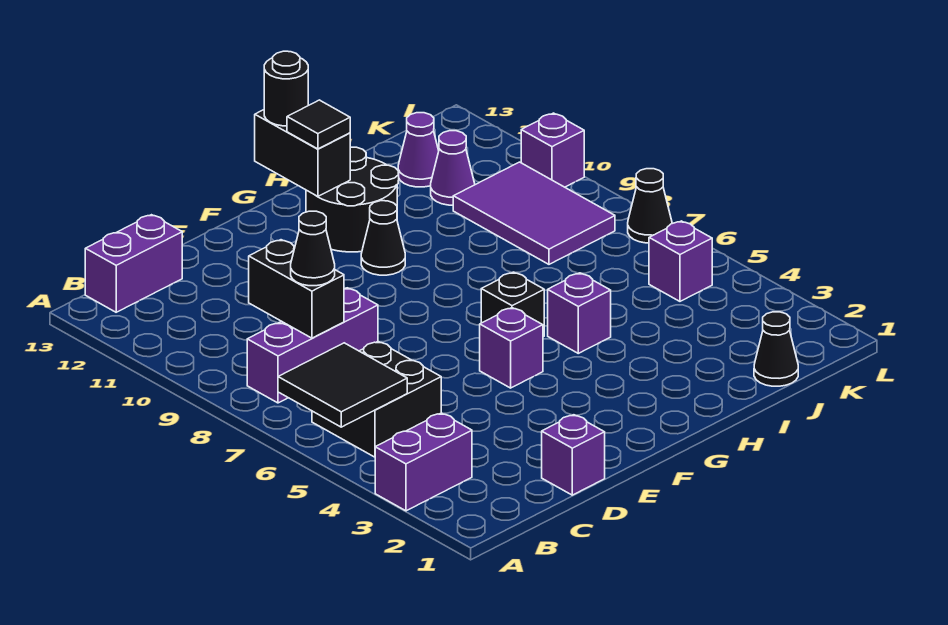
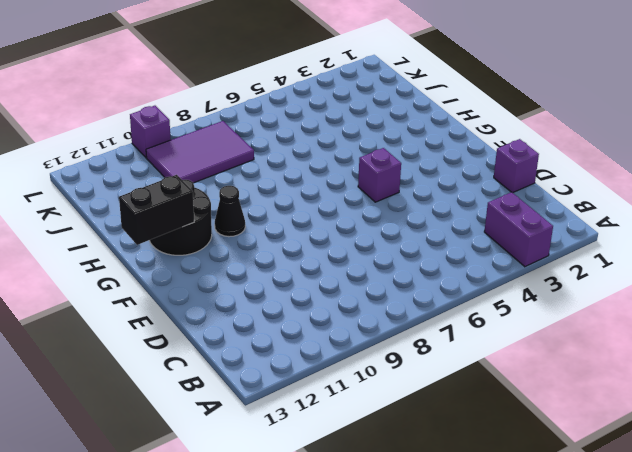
none -> black brick B5:C6 level 1
none -> purple brick B8:D8 level 1
none -> purple brick B13:C13 level 1

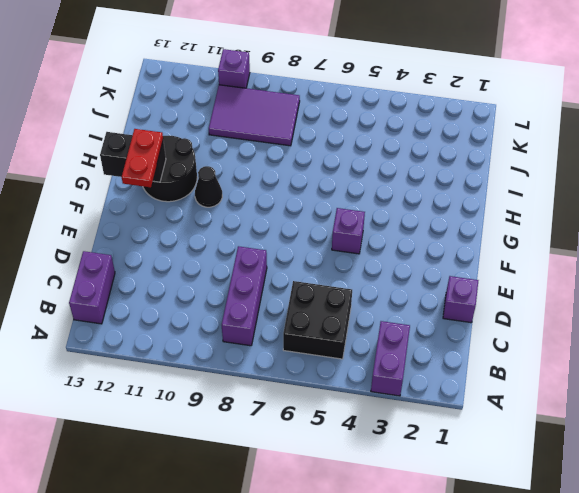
red plate F12:G12 level 3 -> black tile G12 level 3
none -> black brick G6 level 1
none -> purple brick H5 level 1
none -> black cone J1 level 1

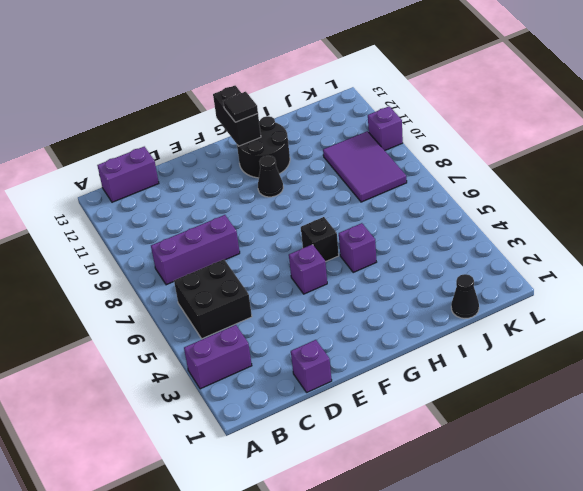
none -> purple cone J11 level 1
none -> purple cone J12 level 1
none -> purple brick K5 level 1

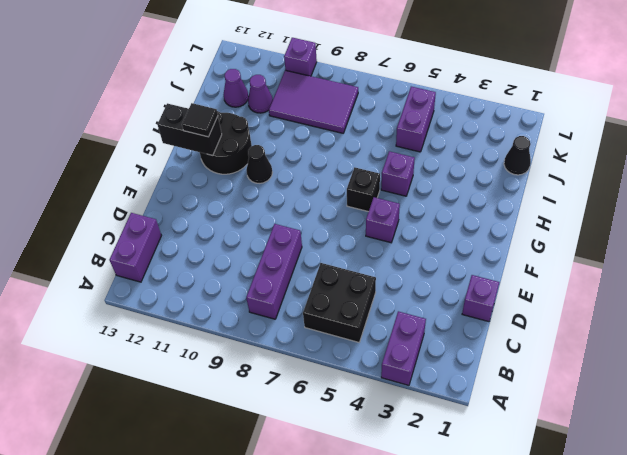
purple brick J5:K5 level 1 -> purple brick K5 level 1
none -> black cone L7 level 1
none -> black tile A5:B6 level 2
none -> black brick C8:C9 level 2

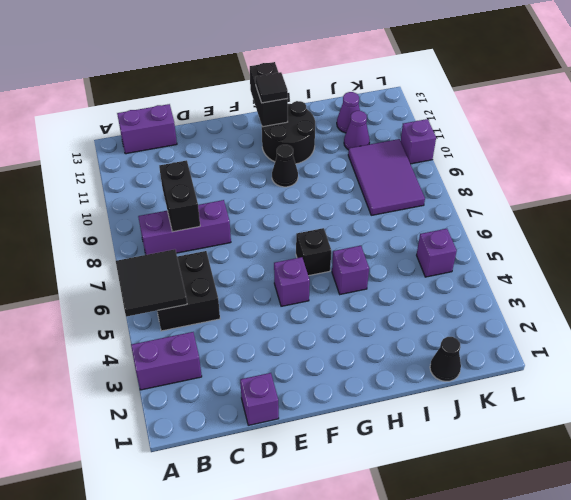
none -> black cone L7 level 1
none -> black cone C8 level 3
none -> black round brick G13 level 3

